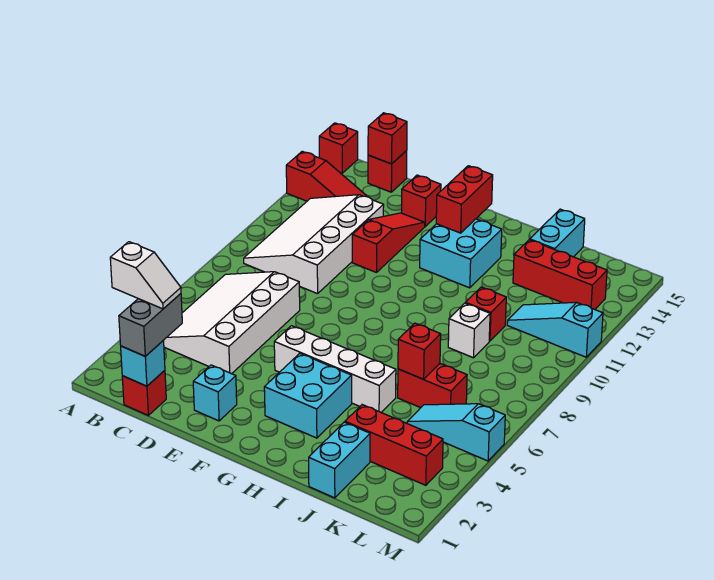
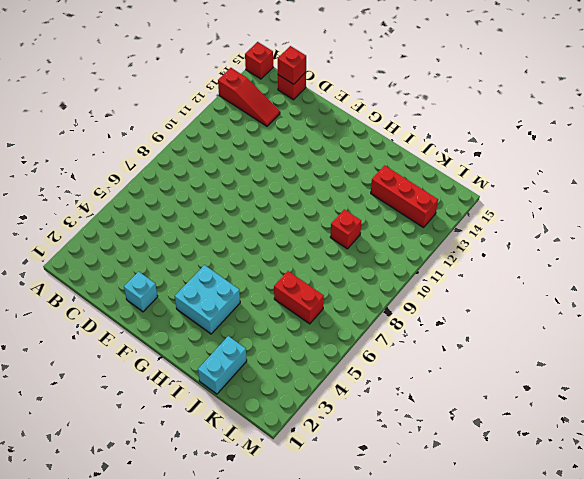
none -> white slope B4:D7 level 1 top D
none -> white slope B9:D12 level 1 top D
none -> red brick C1 level 1

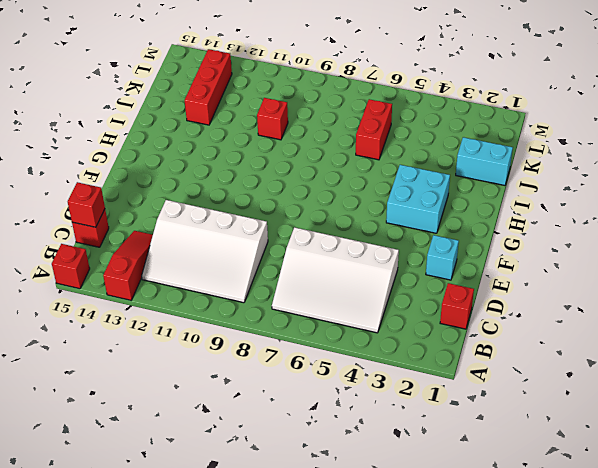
none -> red slope E11:E13 level 1 top 11
none -> red brick E14 level 1
none -> white brick F5:I5 level 1

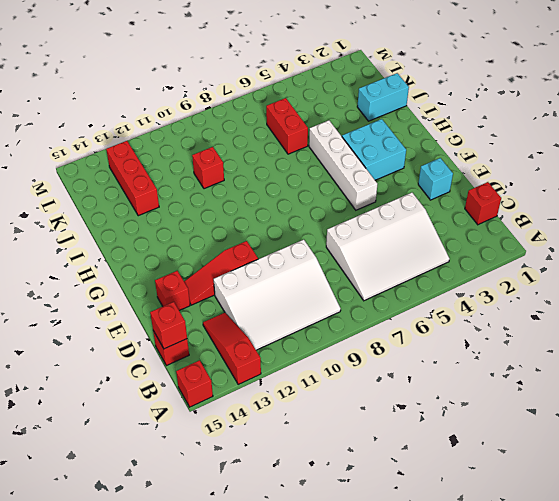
none -> cyan brick G12:H13 level 1
none -> red brick J3:L3 level 1
none -> white brick J9 level 1

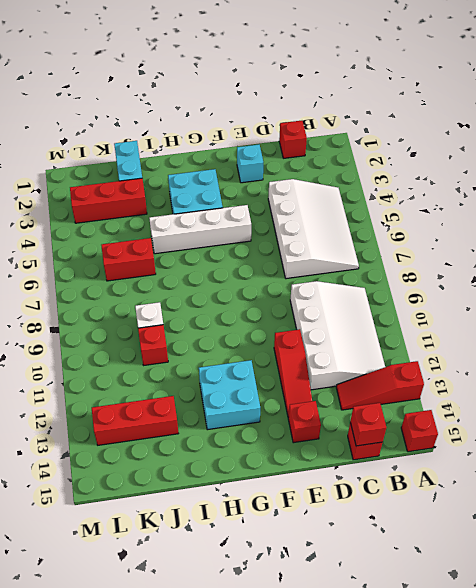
none -> cyan brick J14:J15 level 1
none -> cyan slope K5:M5 level 1 top M
none -> cyan slope K11:M11 level 1 top M

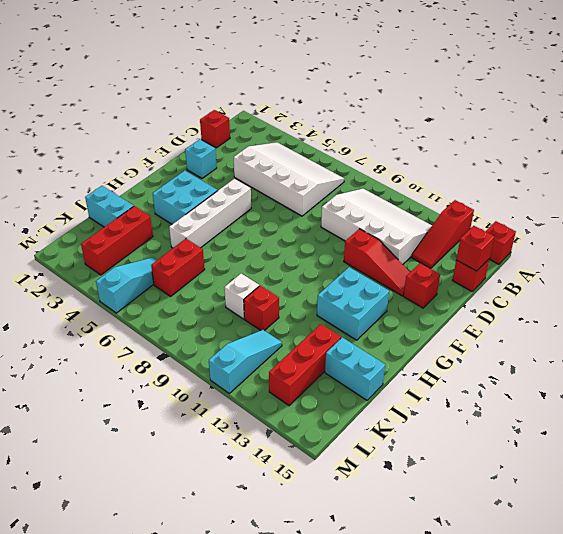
none -> cyan brick C1 level 2
none -> red brick G13:G14 level 2
none -> red brick J6 level 2

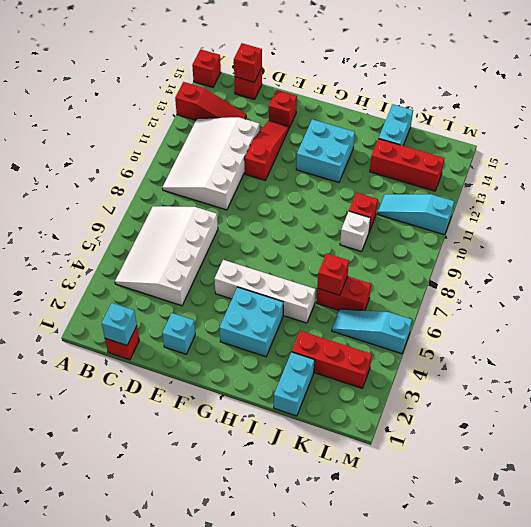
none -> red brick G13:G14 level 2
none -> grey brick C1:C2 level 3
none -> white slope B2:C2 level 4 top B

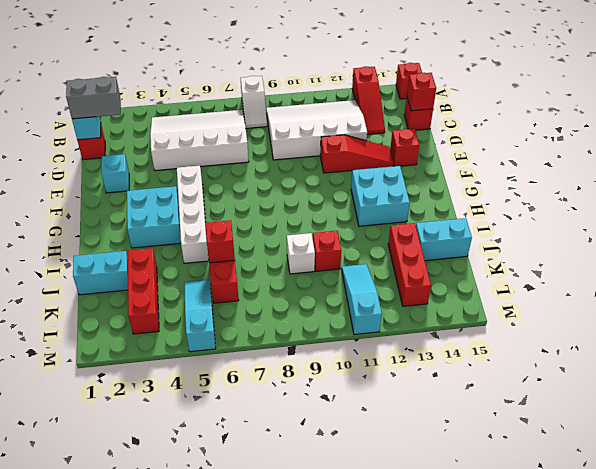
white slope A8:B8 level 1 top A -> white slope B2:C2 level 4 top B
none -> red brick G13:G14 level 2

